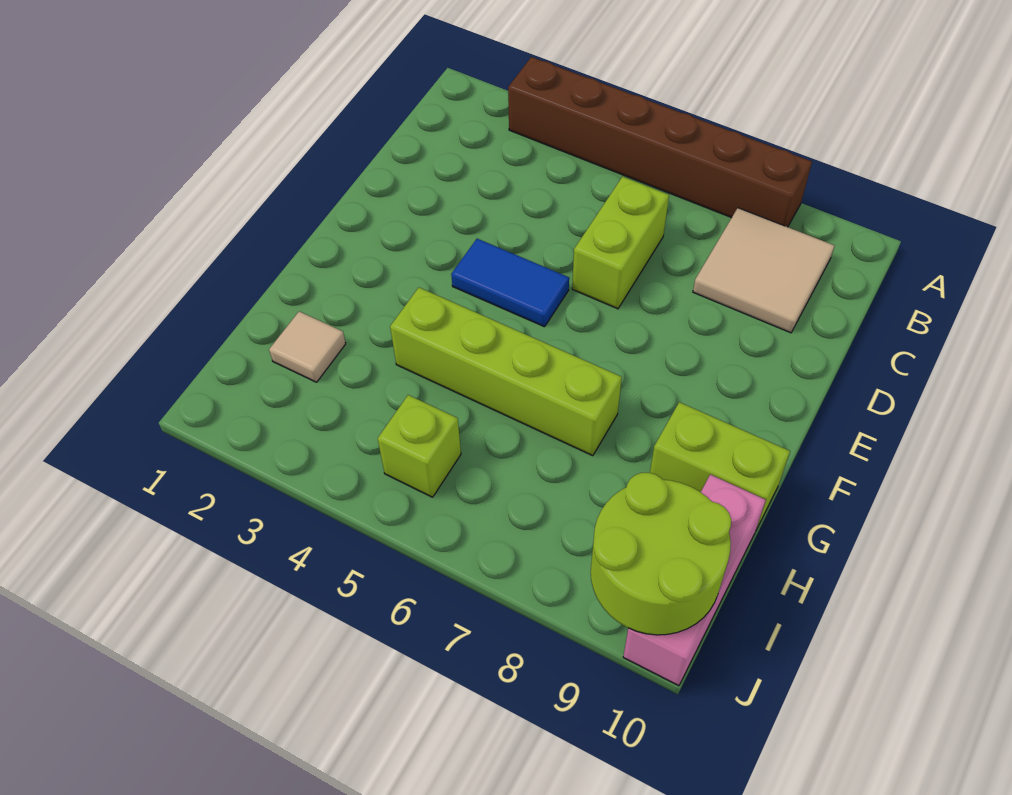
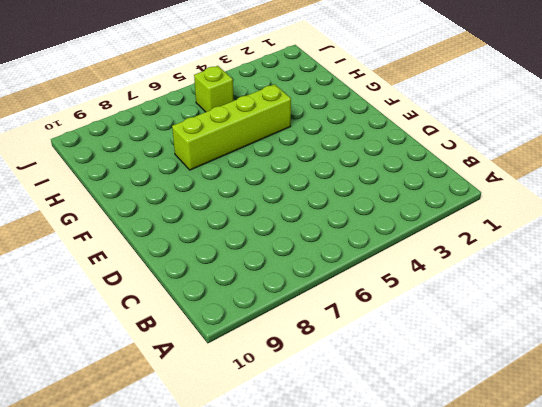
none -> brown brick A3:A8 level 1
none -> tan tile B8:C9 level 1

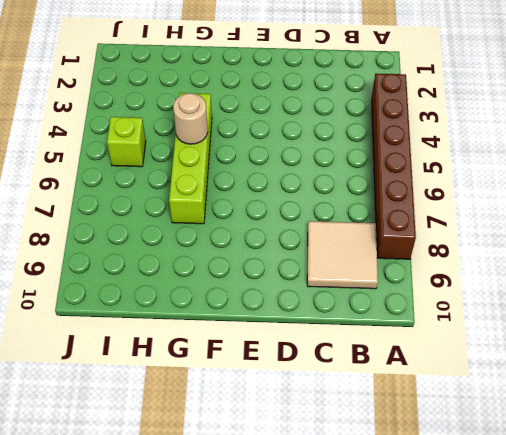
tan round brick G5 level 2 -> none
none -> lime brick C6:D6 level 1
none -> blue tile E4:E5 level 1

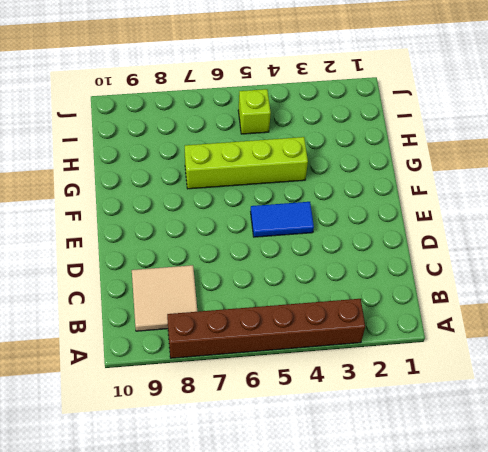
none -> lime brick C6:D6 level 1
none -> lime brick G9:G10 level 1

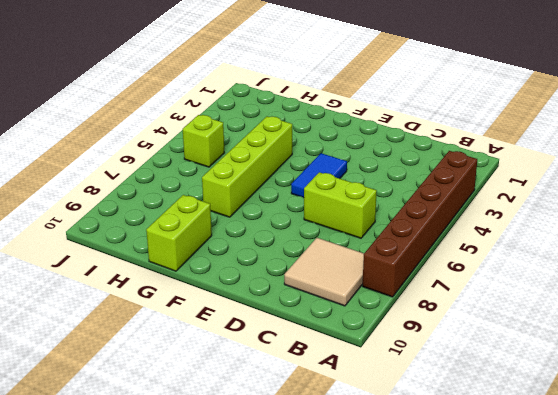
none -> tan tile H2 level 1
none -> pink brick H10:J10 level 1

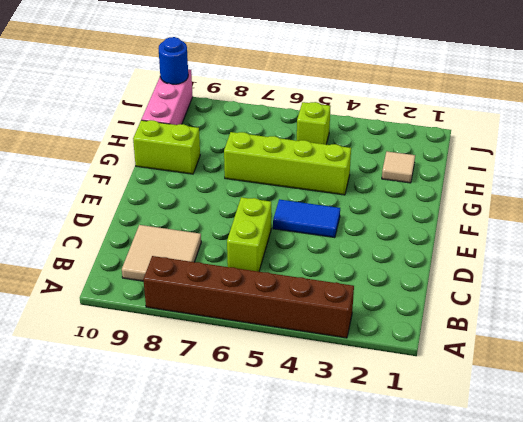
blue round brick J10 level 2 -> lime round brick I9:J10 level 2

